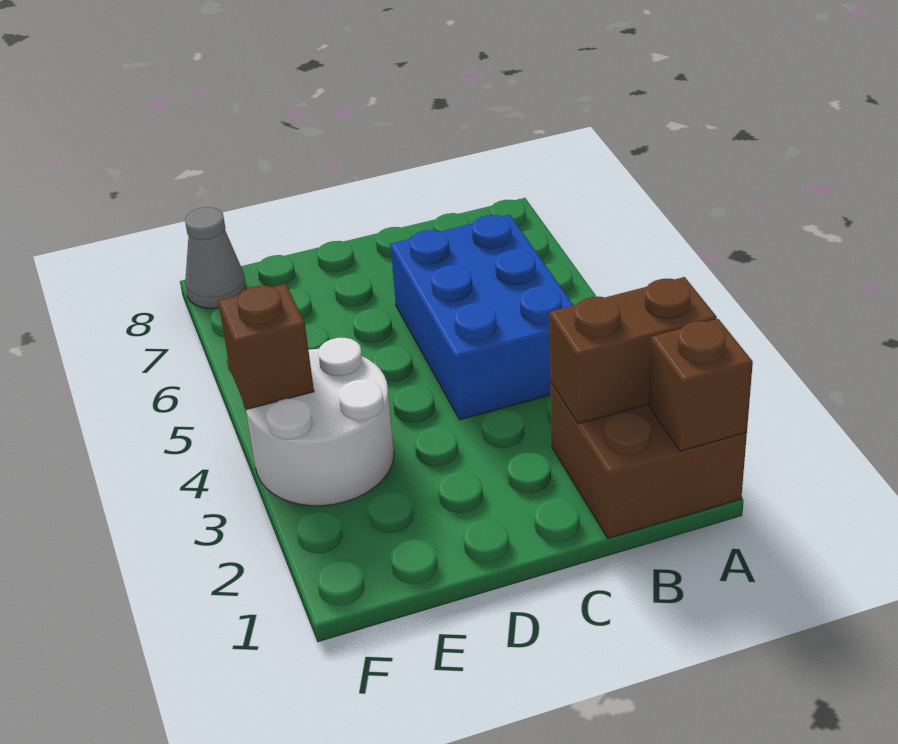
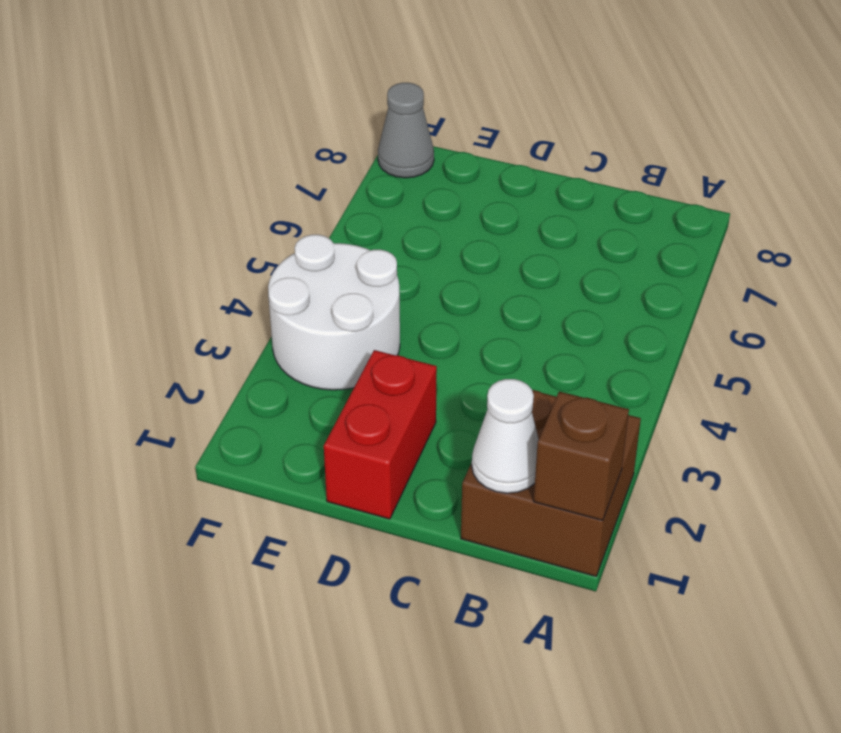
white cone B1 level 2 -> none
red brick D1:D2 level 1 -> none
none -> blue brick B4:C6 level 1
none -> brown brick A2:B2 level 2

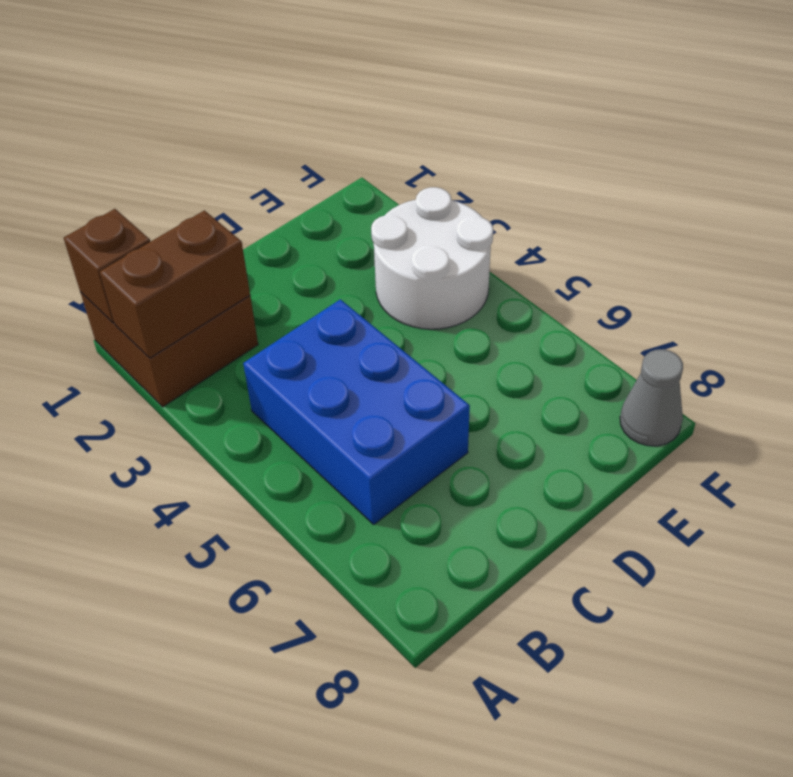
none -> brown brick F4 level 2

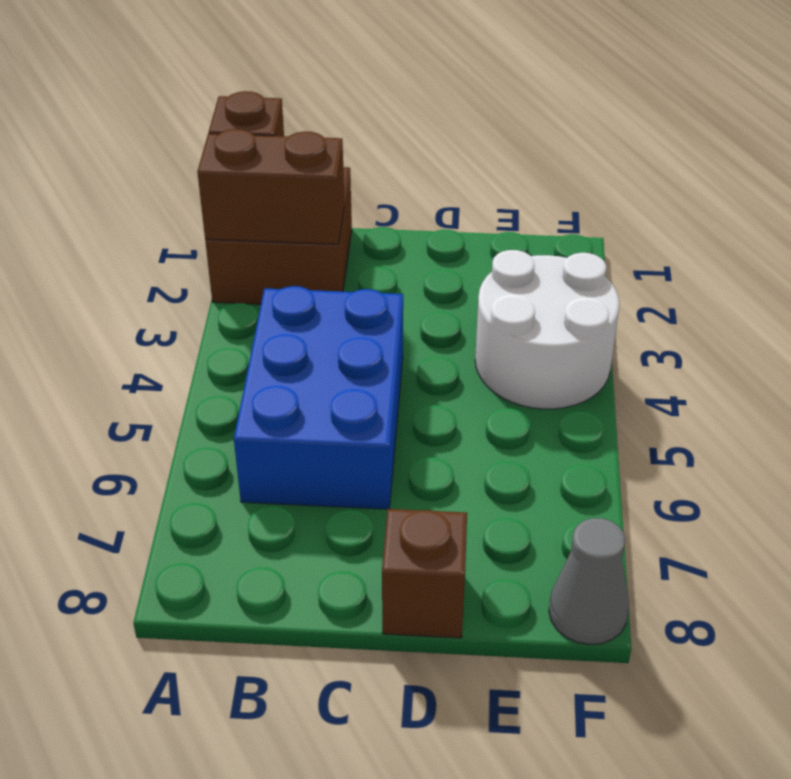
brown brick D8 level 1 -> brown brick F4 level 2

